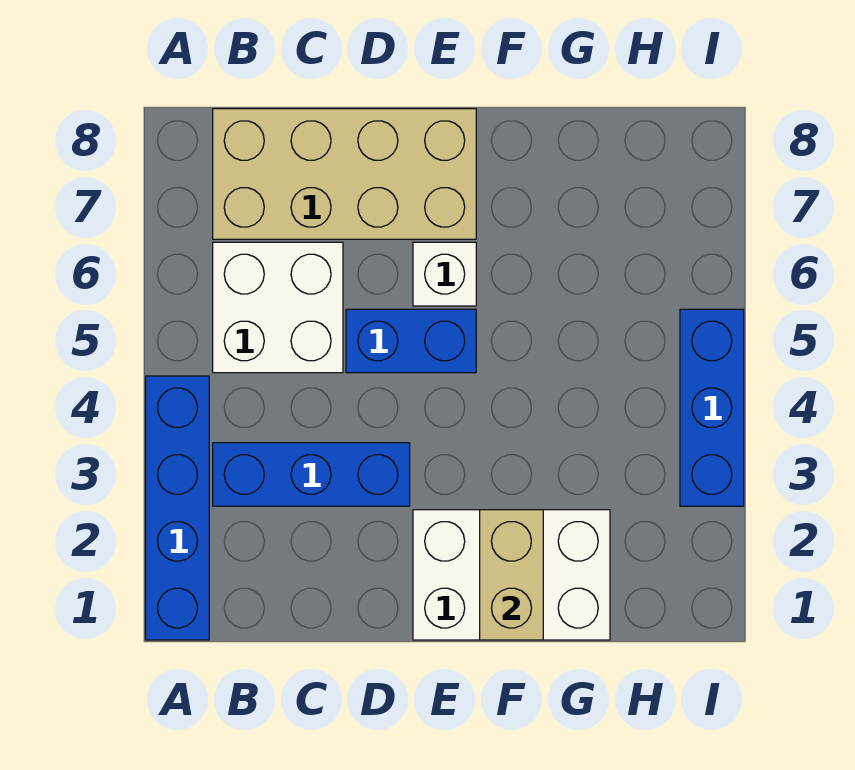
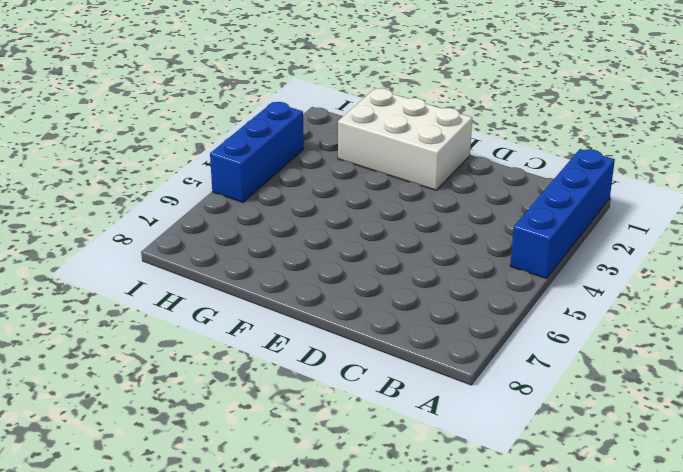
none -> blue brick B3:D3 level 1
none -> white brick B5:C6 level 1

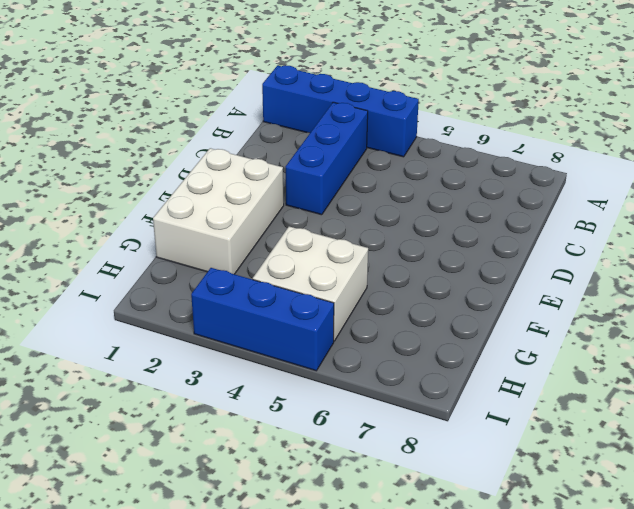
white brick G4:H5 level 1 -> white brick B5:C6 level 1
none -> tan brick B7:E8 level 1
none -> blue brick D5:E5 level 1

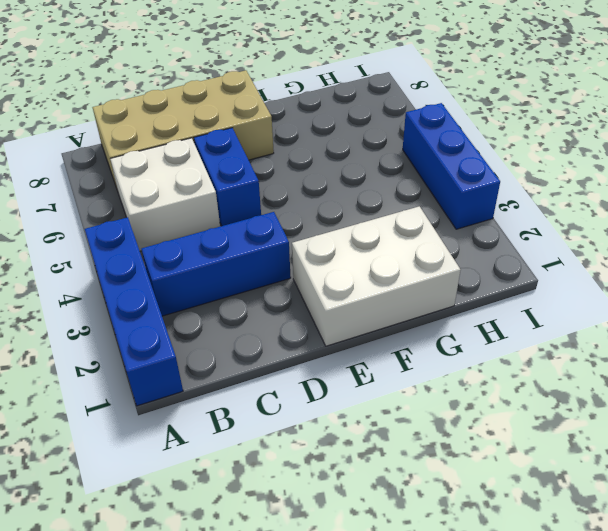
blue brick D5:D6 level 1 -> blue brick D5:E5 level 1
none -> white brick E6 level 1
none -> tan brick F1:F2 level 2

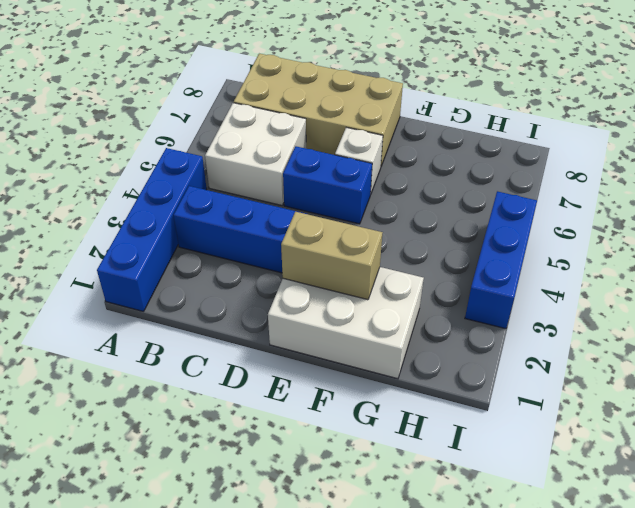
tan brick E2:F2 level 2 -> tan brick F1:F2 level 2

